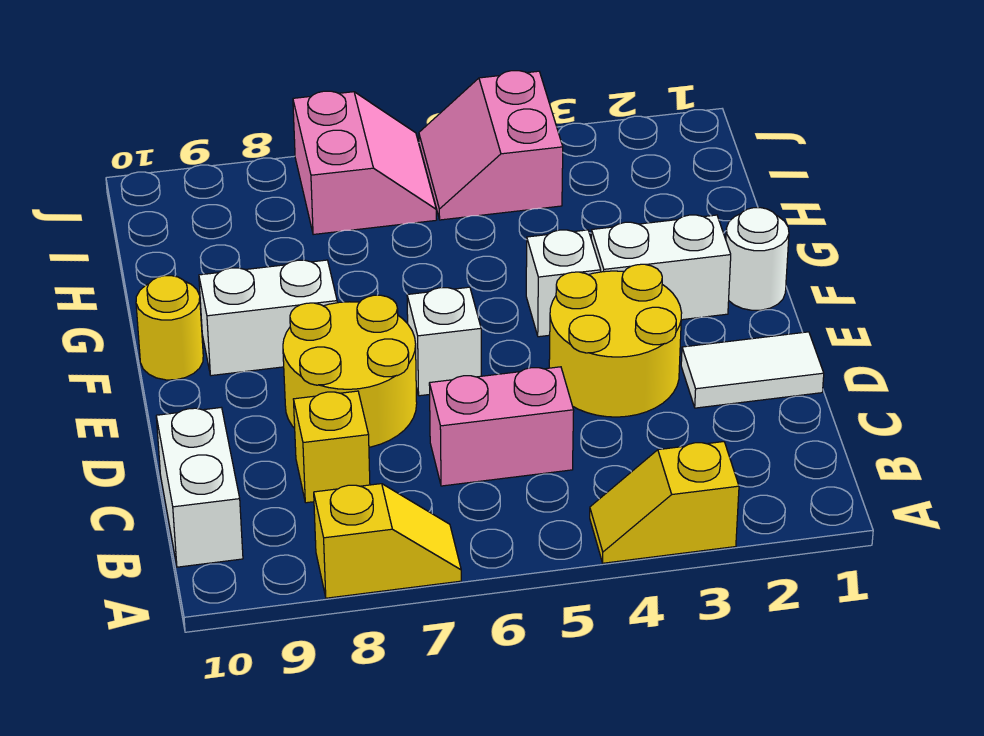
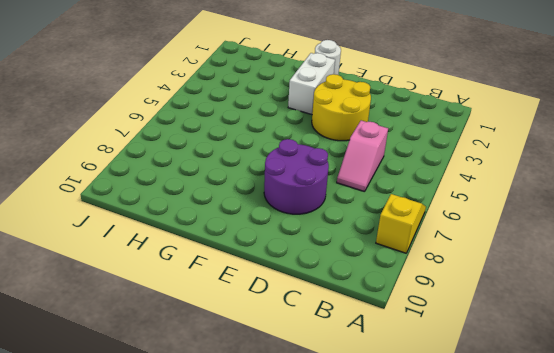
pink slope C5:C6 level 1 top 5 -> pink brick C5:C6 level 1
purple round brick D7:E8 level 1 -> yellow round brick D7:E8 level 1
none -> yellow slope A3:A4 level 1 top 3
none -> white brick B10:C10 level 1
none -> yellow brick C8 level 1

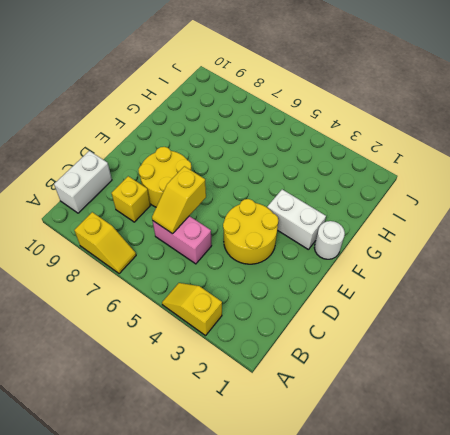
yellow slope C6:D6 level 2 top D -> none
none -> white tile D1:D2 level 1
none -> white brick E6 level 1
none -> white brick F4 level 1

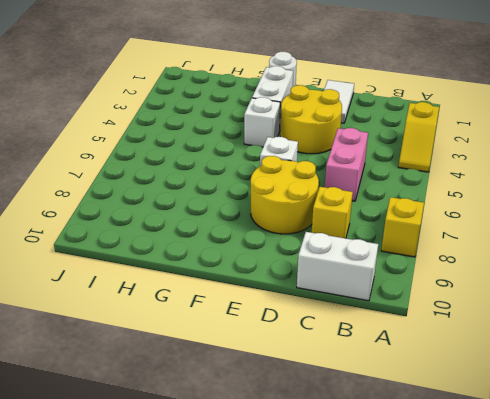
none -> white brick F8:F9 level 1
none -> yellow round brick F10 level 1
none -> pink slope I4:J5 level 1 top 4

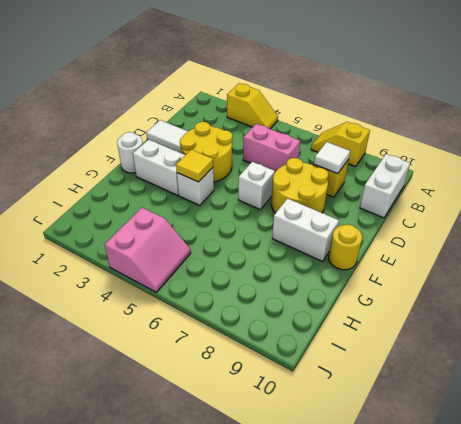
white tile C8 level 2 -> none
yellow tile F4 level 2 -> none
none -> pink slope I6:J7 level 1 top 7

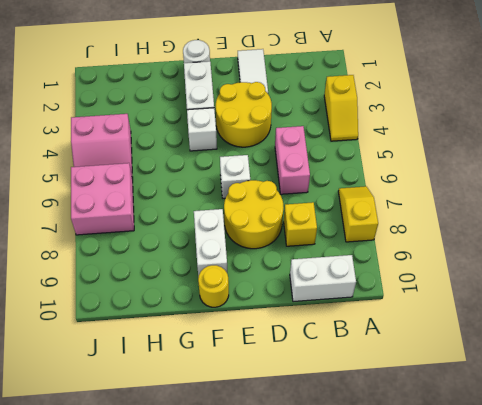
pink brick I6:J7 level 1 -> pink slope I6:J7 level 1 top 7

